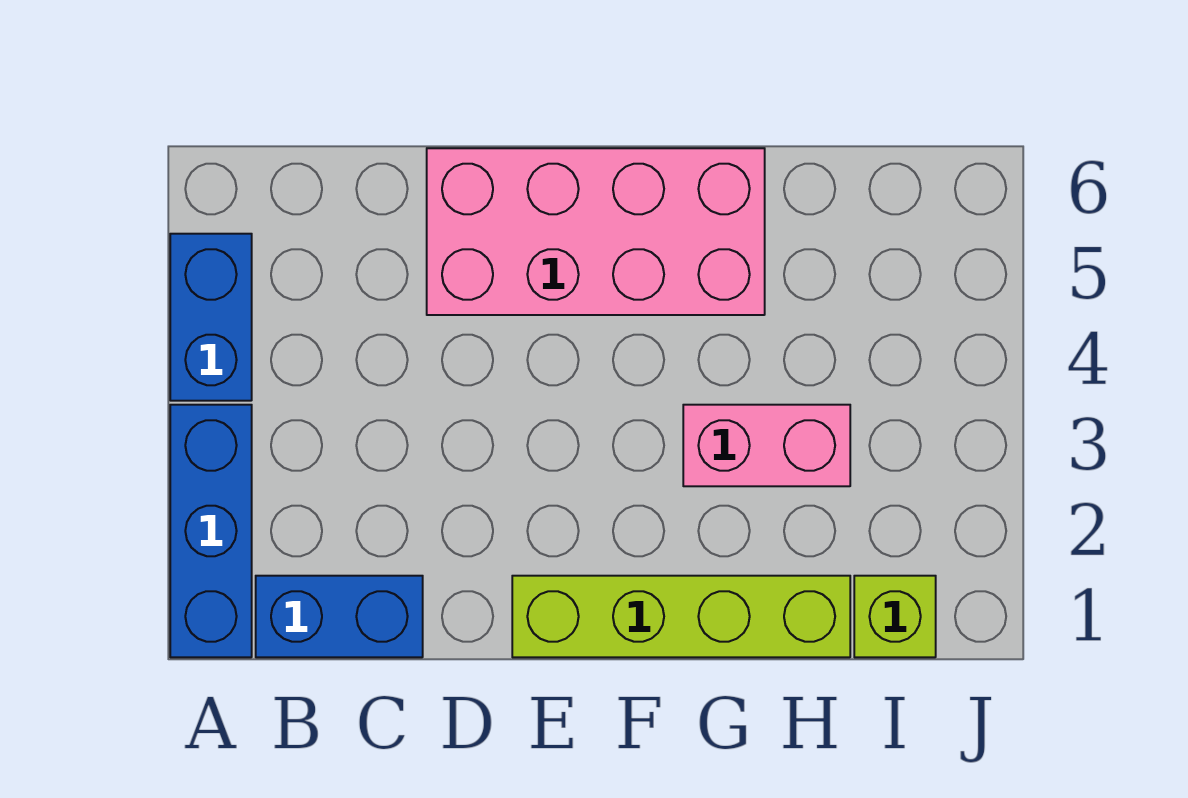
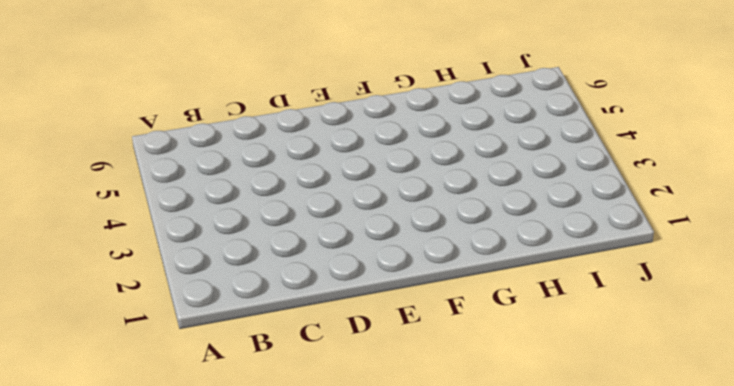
none -> blue brick A1:A3 level 1
none -> blue brick A4:A5 level 1

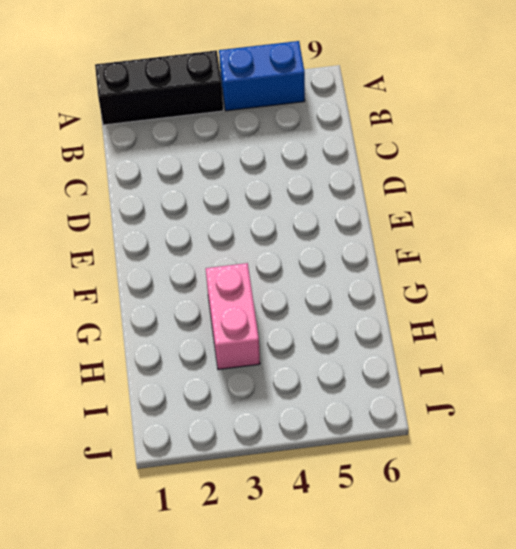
black brick A1:A3 level 1 -> blue brick A1:A3 level 1
none -> blue brick B1:C1 level 1
none -> pink brick D5:G6 level 1

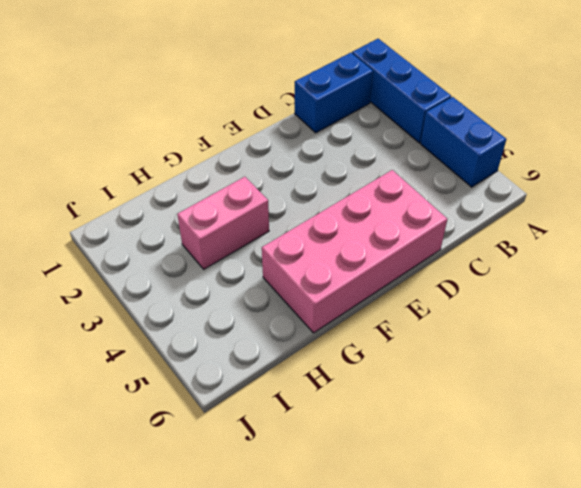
none -> lime brick E1:H1 level 1
none -> lime brick I1 level 1

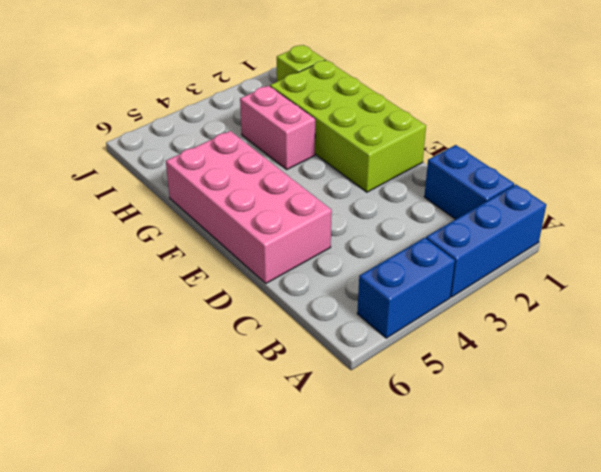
lime brick E1:H2 level 1 -> lime brick E1:H1 level 1

